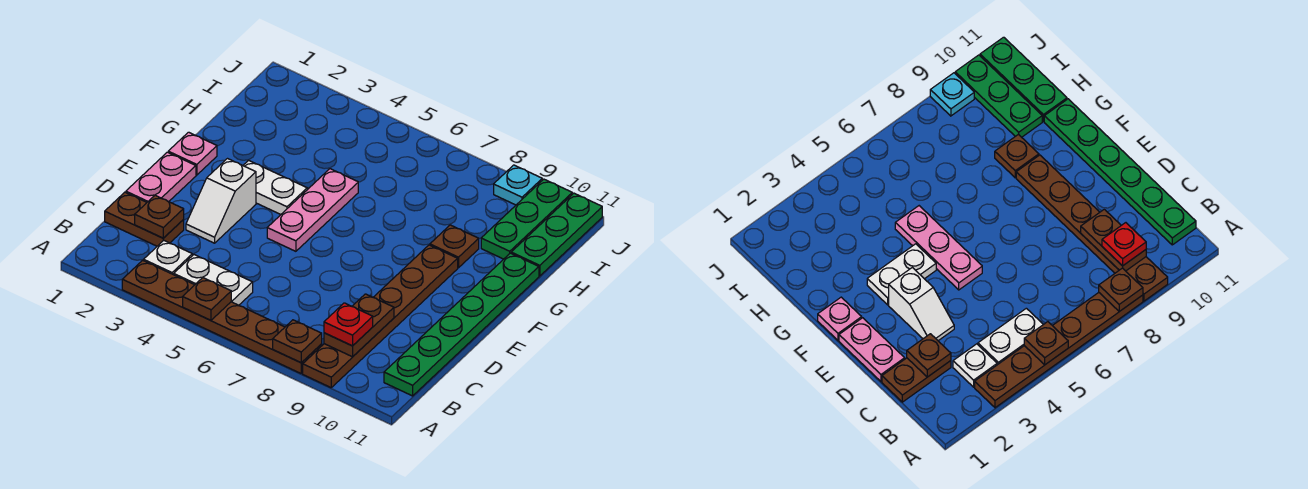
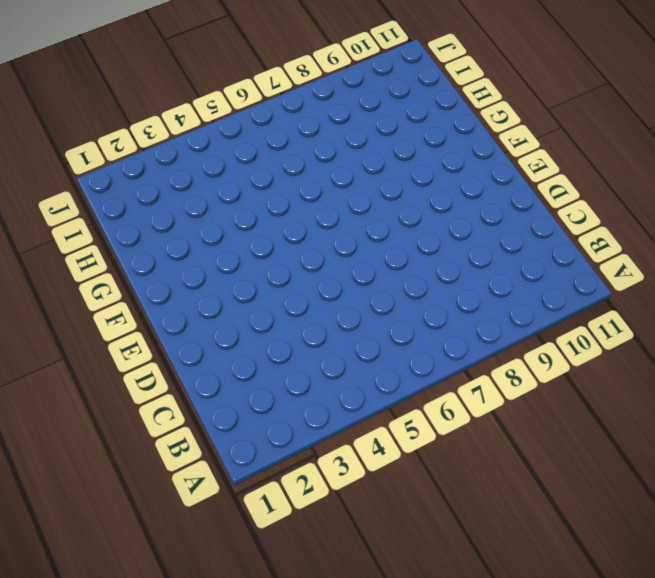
none -> brown plate A3:A8 level 1
none -> brown plate A9:F9 level 1
none -> white plate B3 level 1

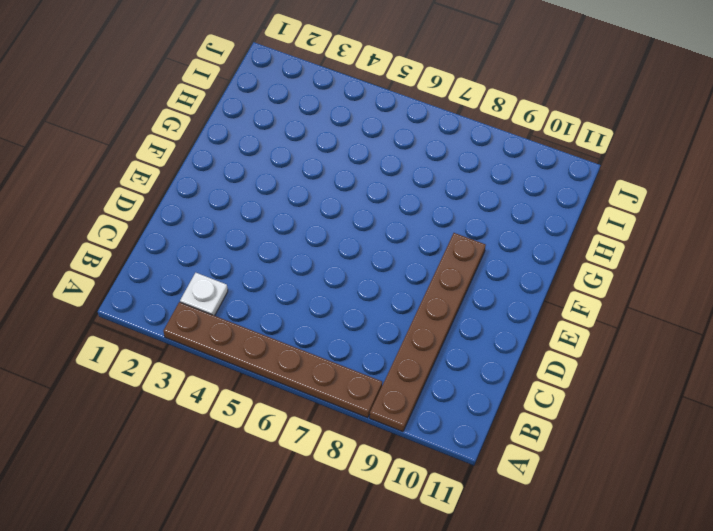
none -> white plate B4:B5 level 1
none -> green plate B11:G11 level 1
none -> brown plate C1:C2 level 1

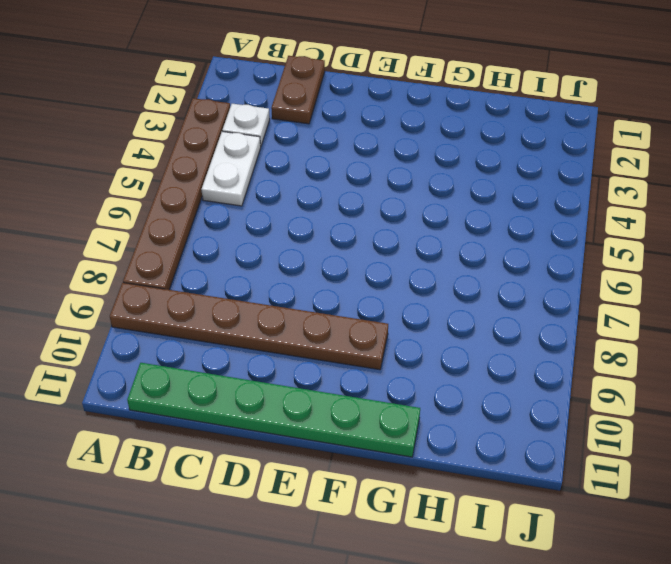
none -> pink plate D1:E1 level 1
none -> white slope D3:E3 level 1 top E
none -> pink plate E5:G5 level 1

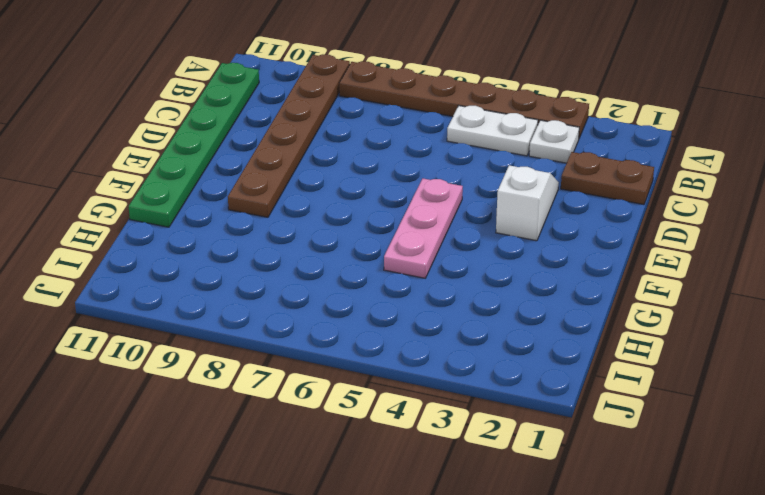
none -> pink plate D1:E1 level 1
none -> pink plate F1 level 1
none -> white plate F3:F4 level 1

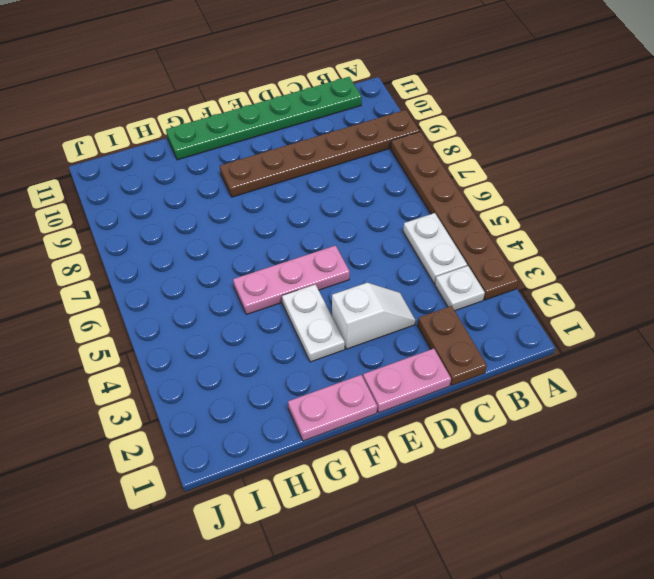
pink plate F1:G1 level 1 -> pink plate F1 level 1
none -> brown plate G9 level 1
none -> green plate H10:J10 level 1
none -> green plate H11:J11 level 1

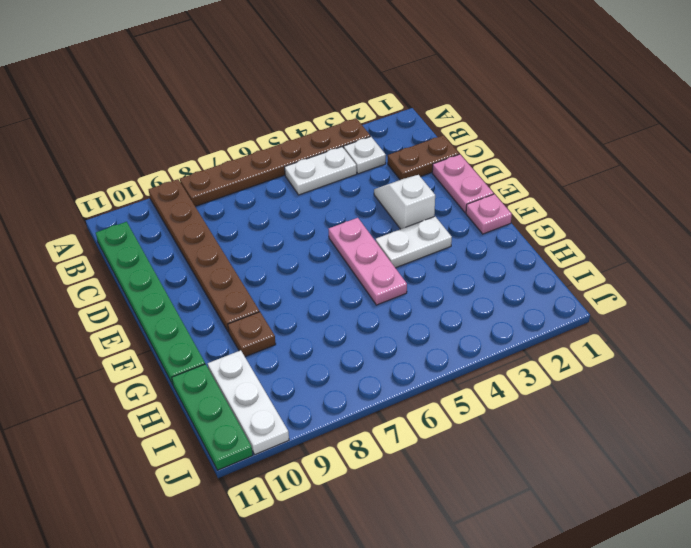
white plate H10:J10 level 1 -> green plate H10:J10 level 1
none -> cyan plate J9 level 1
none -> brown plate A5 level 2
none -> brown plate A8 level 2

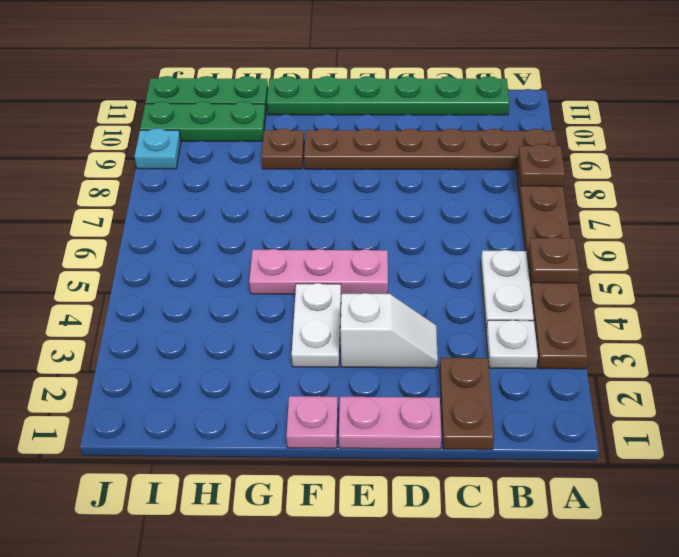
none -> brown plate B9:C9 level 2
none -> brown plate C2 level 2
none -> red plate B9 level 3

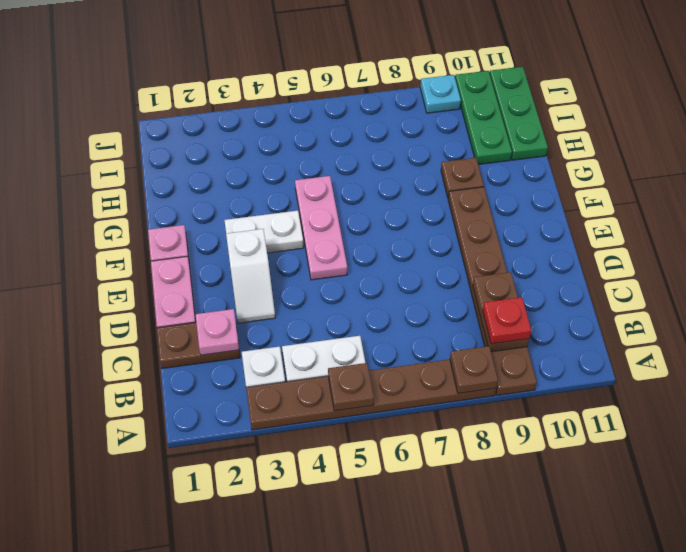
pink plate C2 level 2 -> brown plate C2 level 2
none -> green plate B11:G11 level 1

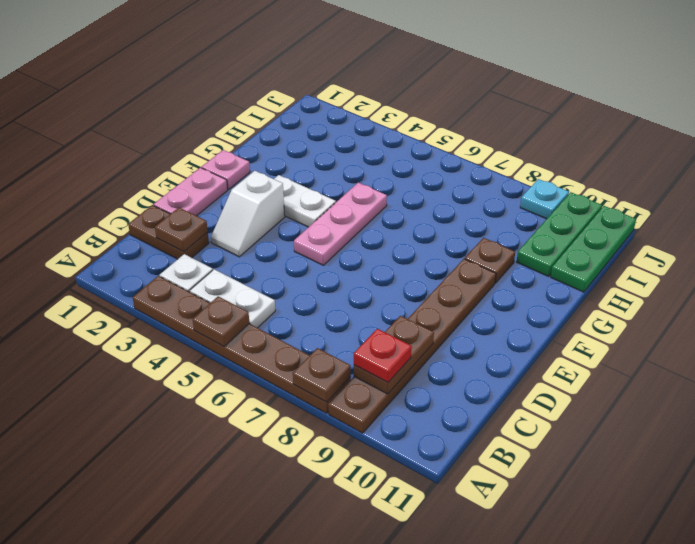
none -> green plate B11:G11 level 1

